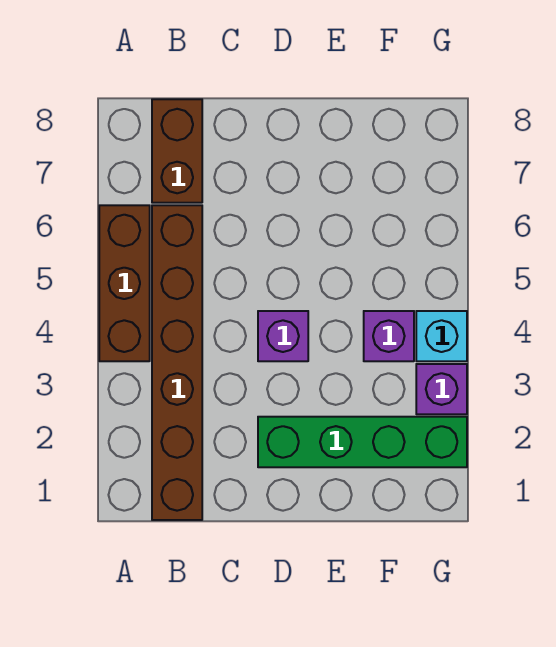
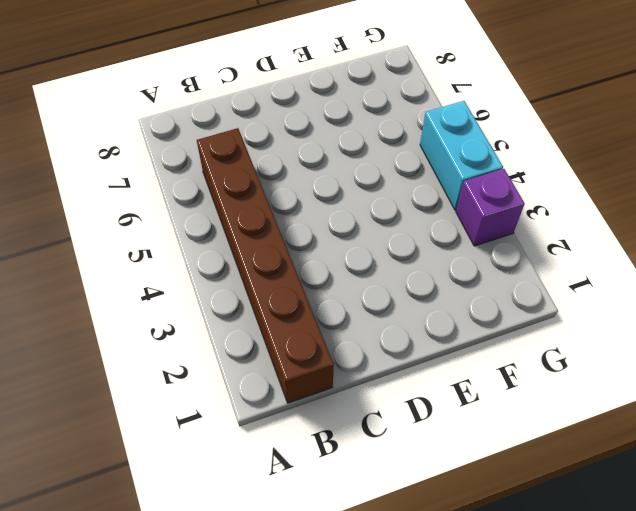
cyan brick G4:G5 level 1 -> cyan brick G4 level 1
none -> brown brick A4:A6 level 1
none -> brown brick B7:B8 level 1

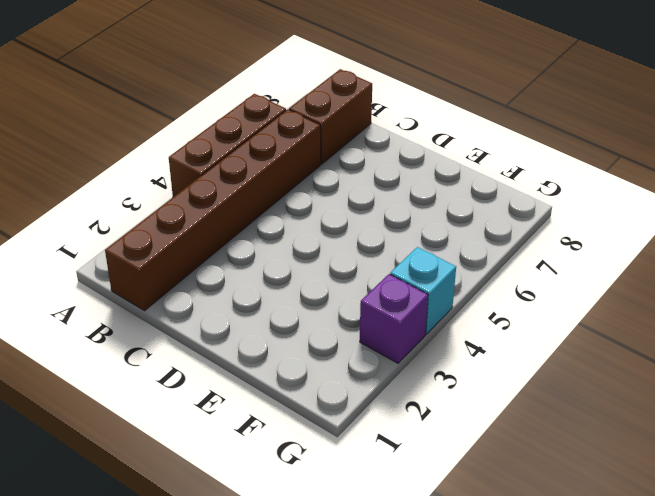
none -> green brick D2:G2 level 1
none -> purple brick D4 level 1

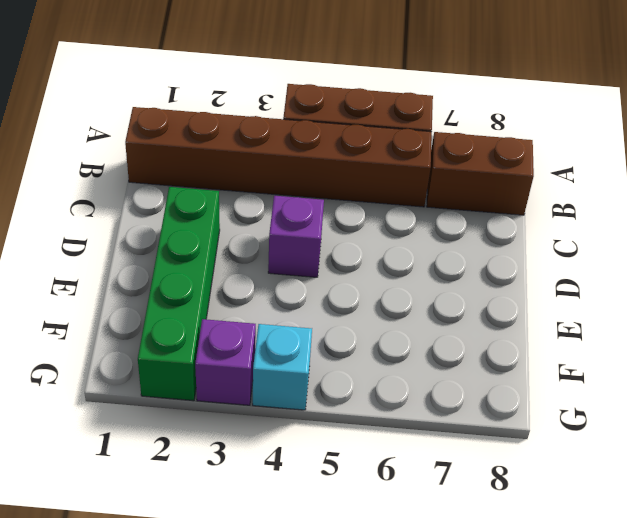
none -> purple brick F4 level 1

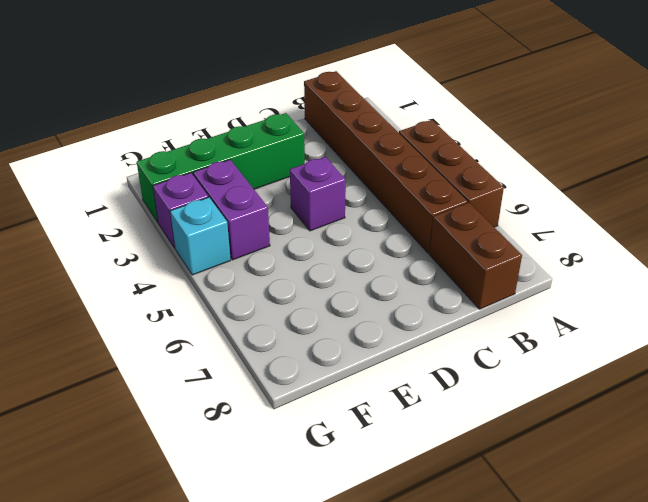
purple brick F3:F4 level 1 -> purple brick F4 level 1

